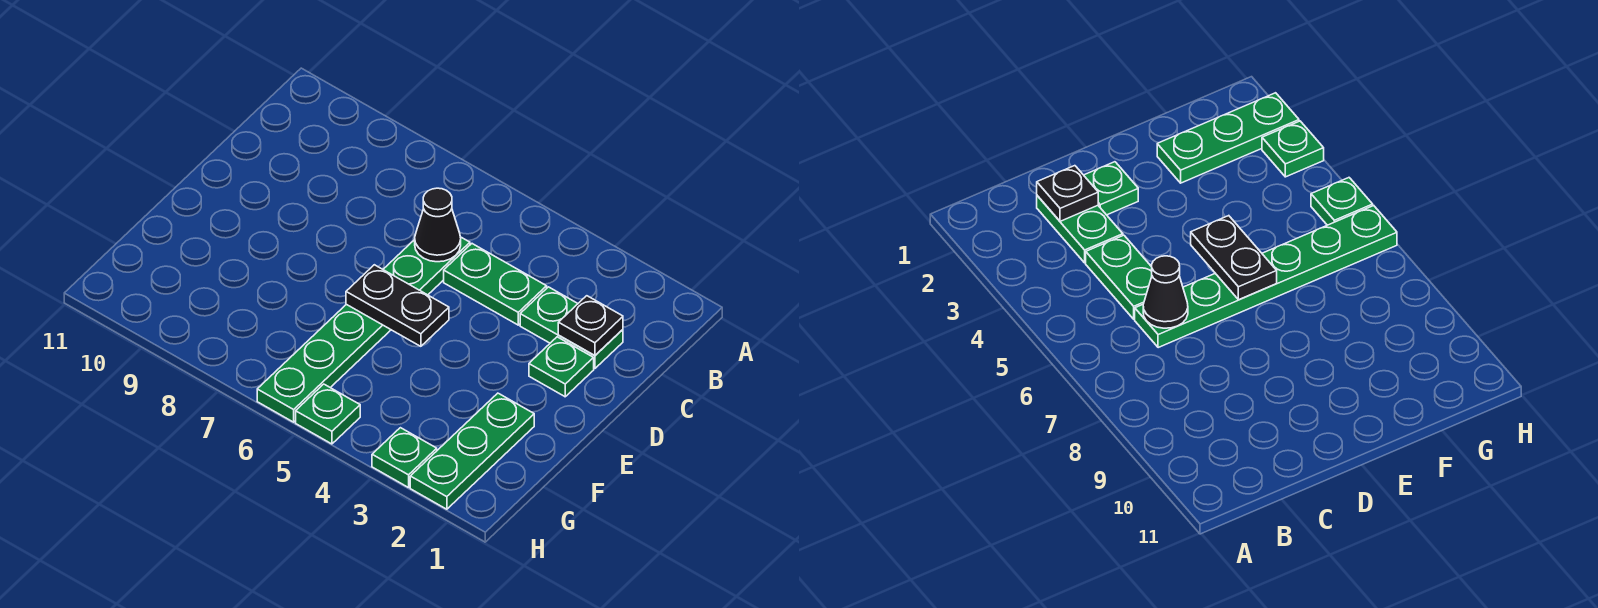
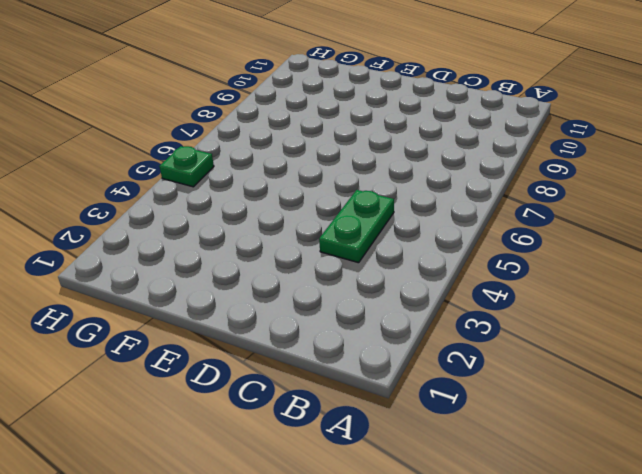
none -> green plate C2:C3 level 1
none -> green plate C6:H6 level 1

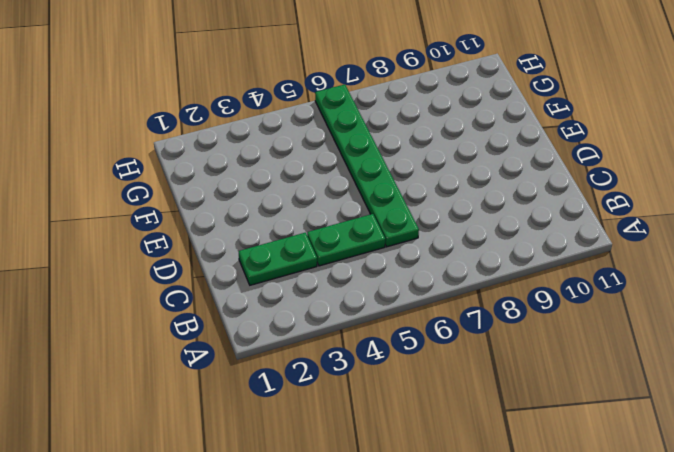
none -> green plate D2 level 1
none -> green plate F2:H2 level 1

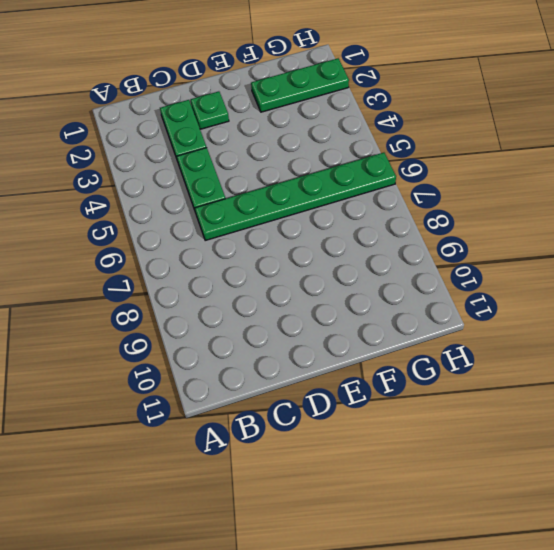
none -> green plate H3 level 1
none -> green plate H5 level 1

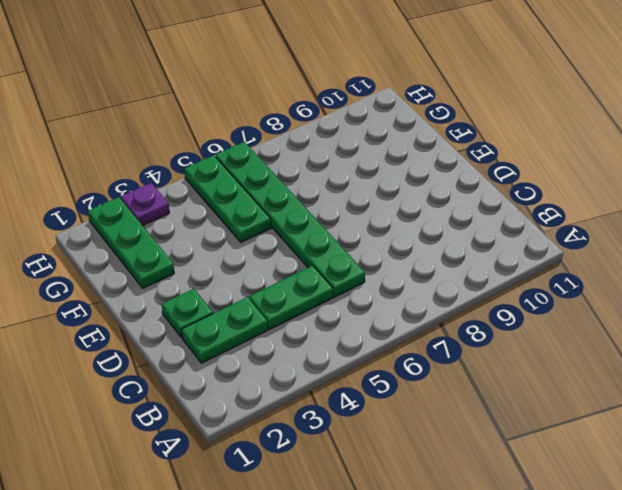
green plate F5:H5 level 1 -> green plate H5 level 1
purple plate H3 level 1 -> green plate H3 level 1
none -> black plate C2 level 2
none -> black cone C6 level 2

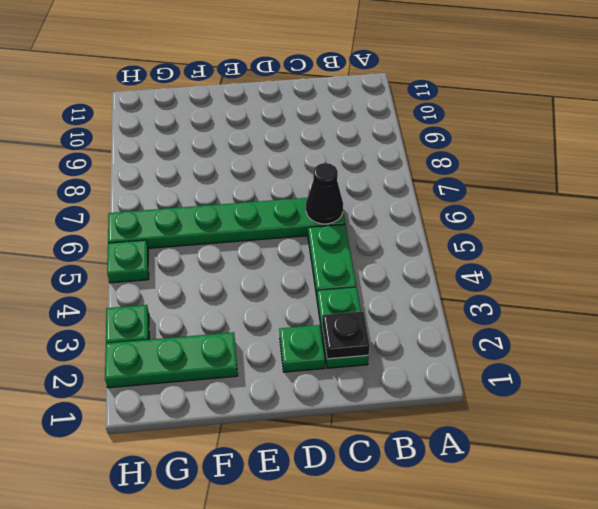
none -> black plate E5:E6 level 2

